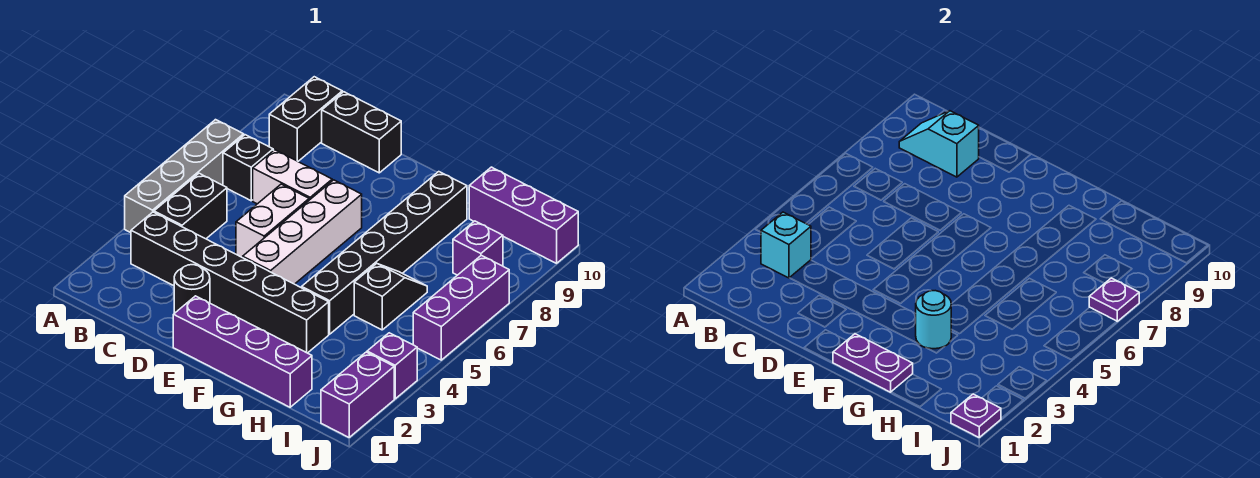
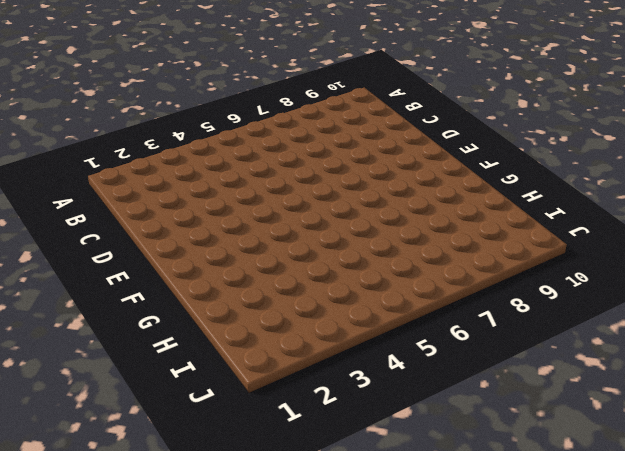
none -> grey brick A4:A7 level 1
none -> black brick B3:G3 level 1
none -> black brick B4:B5 level 1

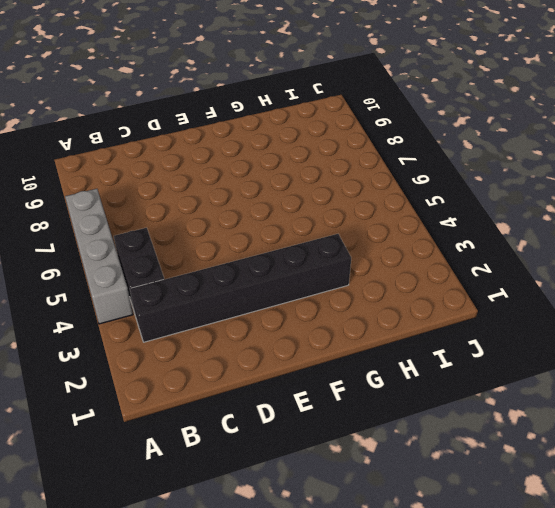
none -> black brick B7 level 1
none -> black brick B9:B10 level 1
none -> white brick C7:D7 level 1

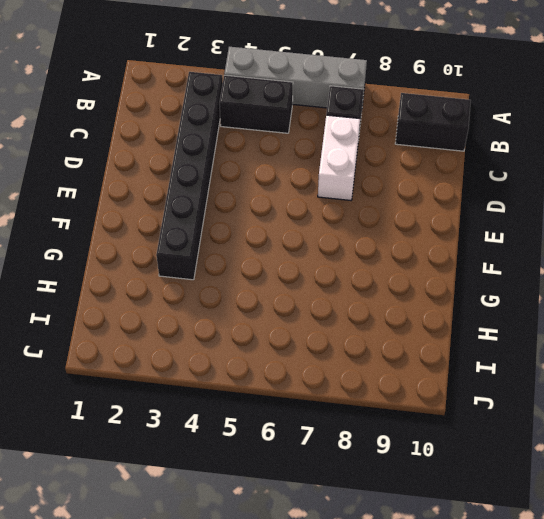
none -> black brick C10:D10 level 1
none -> black round brick D2 level 1
none -> white brick D5:D6 level 1

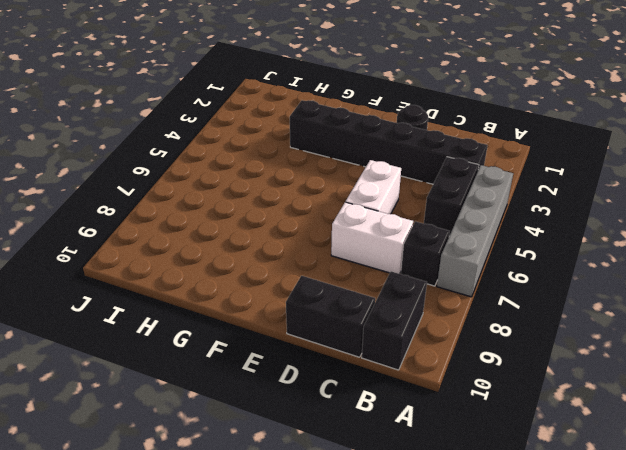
none -> purple brick E1:H1 level 1
none -> white brick E4:E7 level 1
none -> black brick G4:G9 level 1

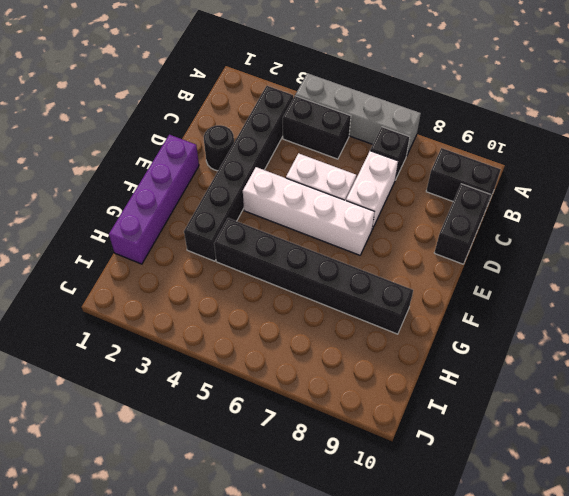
none -> black slope H5:H6 level 1 top 5
none -> purple brick H10:J10 level 1
none -> purple brick I8 level 1

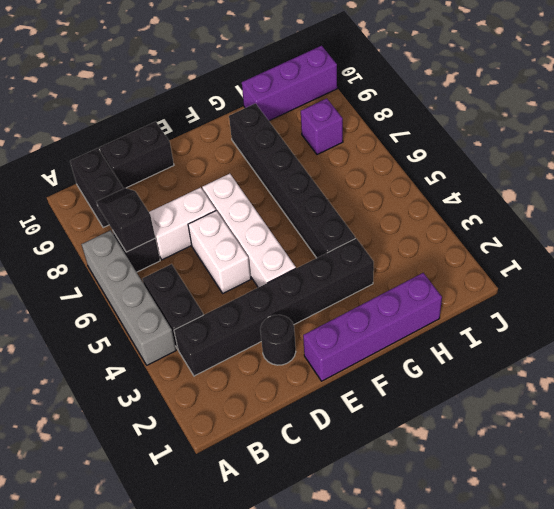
black slope B7:B8 level 2 top 7 -> black slope H5:H6 level 1 top 5
none -> purple brick J1:J2 level 1
none -> purple brick J3 level 1
none -> purple brick J5:J7 level 1

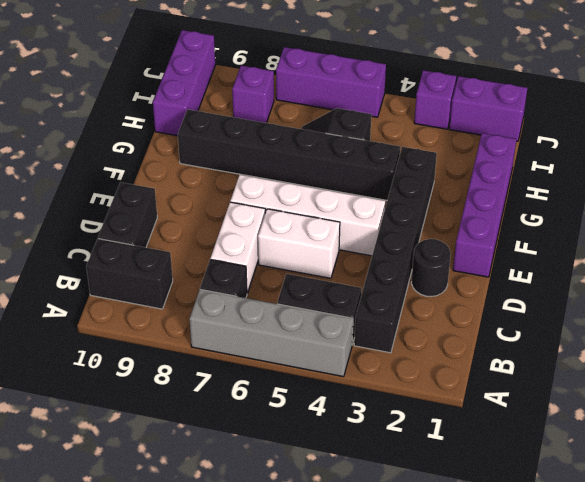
none -> cyan brick B3 level 2
none -> cyan slope B9:C9 level 2 top C
none -> purple plate F1:G1 level 2

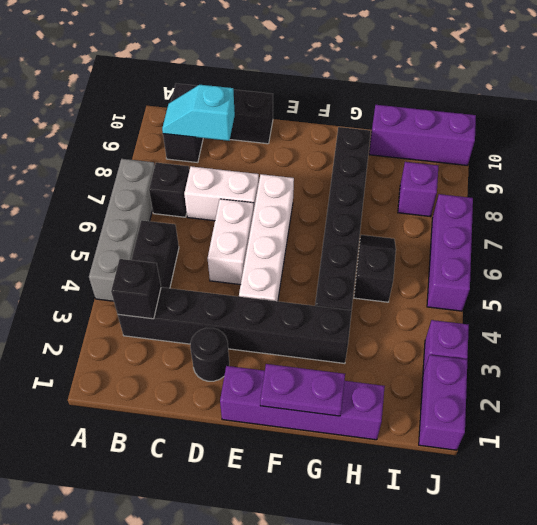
black brick B3 level 2 -> cyan brick B3 level 2
none -> cyan round brick G3 level 2
none -> purple plate J1 level 2
none -> purple plate J7 level 2

